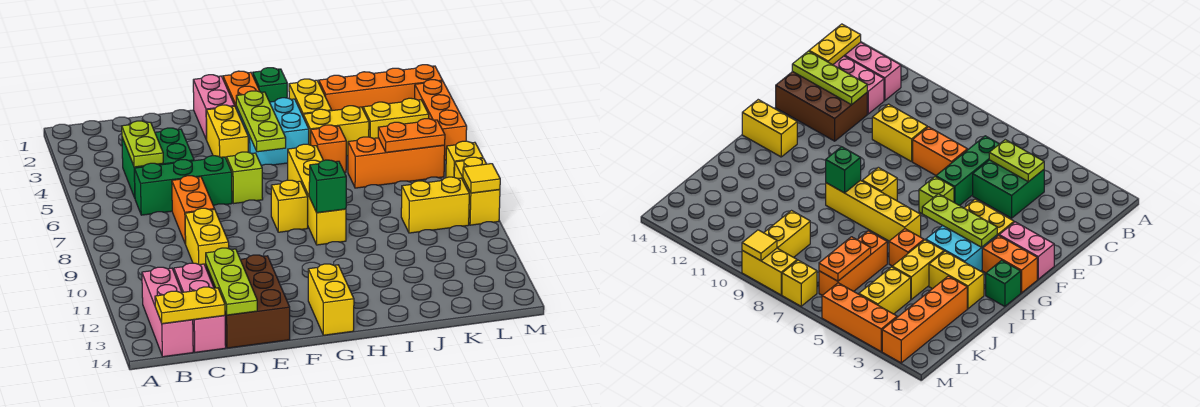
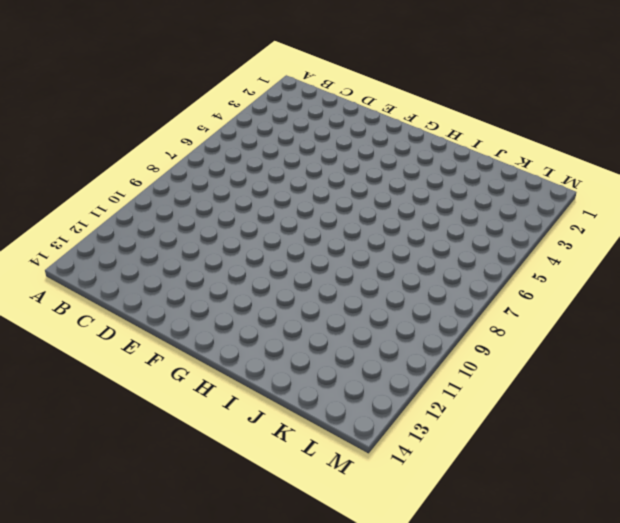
none -> pink brick B12:B14 level 1
none -> green brick C4:D5 level 1
none -> green brick C6:E6 level 1
none -> pink brick C12:C14 level 1

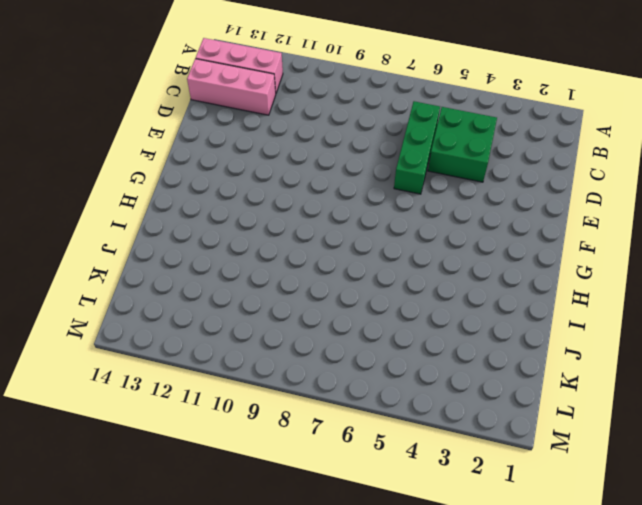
none -> orange brick D7:D8 level 1
none -> yellow brick D9:D10 level 1
none -> brown brick D12:E14 level 1
none -> pink brick F1:F2 level 1

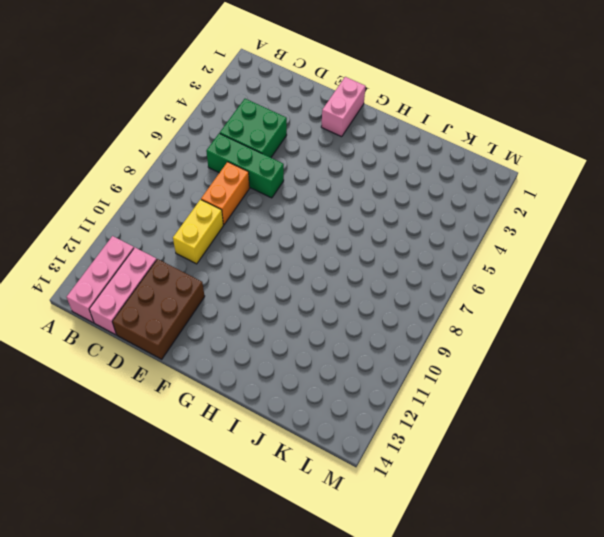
none -> yellow brick F3:F4 level 1
none -> lime brick F6 level 1
none -> orange brick G1:G2 level 1
none -> cyan brick G3:H4 level 1

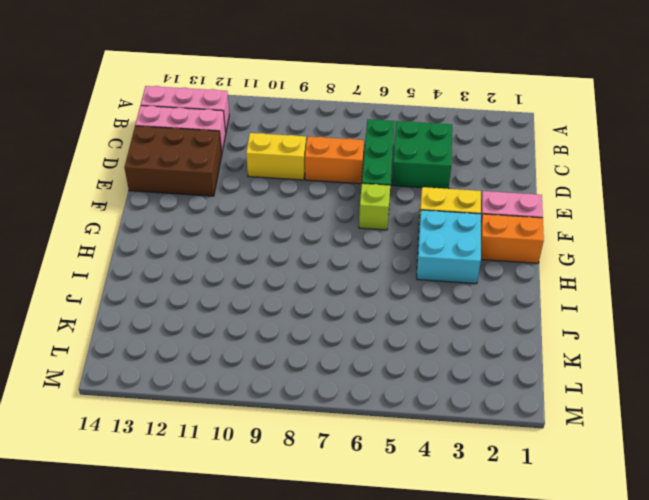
none -> yellow brick G8 level 1
none -> yellow brick G13:G14 level 1
none -> green brick H1 level 1
none -> yellow brick H6:H9 level 1

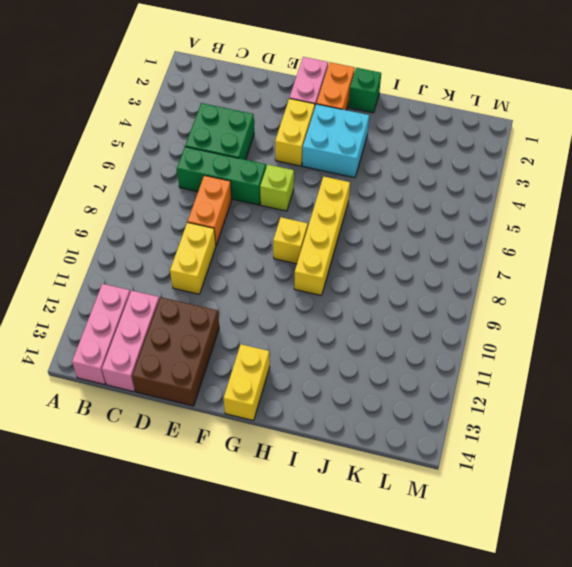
none -> yellow brick I2:I3 level 1
none -> yellow brick I4:J4 level 1
none -> orange brick I5 level 1
none -> orange brick J2:M2 level 1

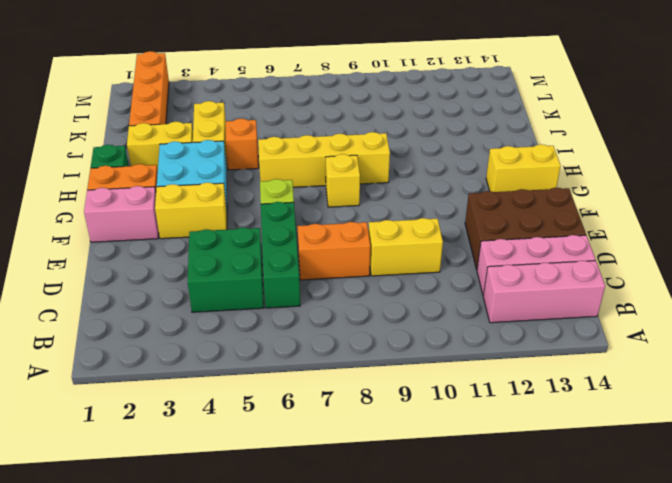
none -> orange brick J6:L6 level 1
none -> yellow brick K4:L4 level 1
none -> yellow brick K9:L9 level 1
none -> orange brick M3:M5 level 1

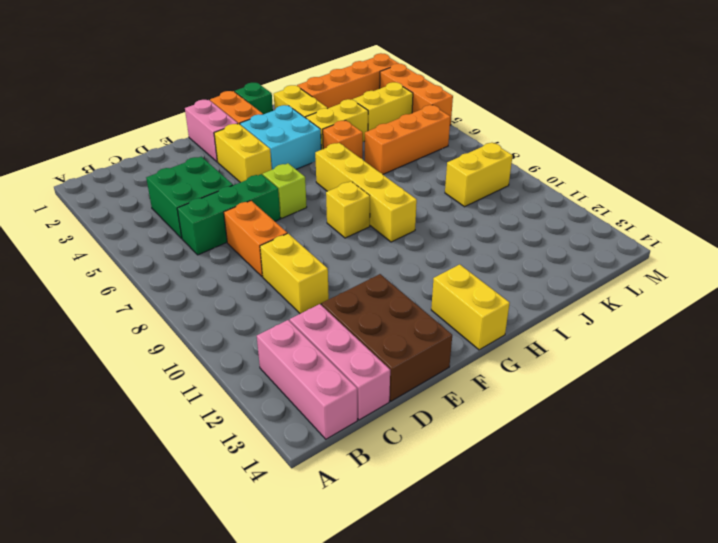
none -> yellow brick M7 level 1
none -> yellow brick M8:M9 level 1
none -> yellow plate B14:C14 level 2
none -> lime plate C4:C5 level 2

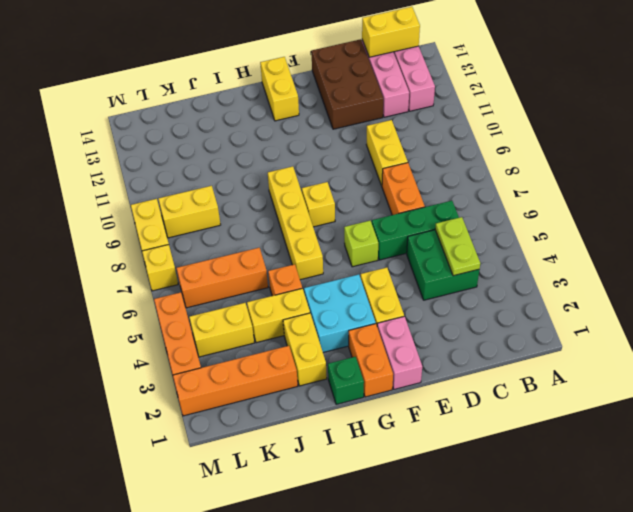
yellow brick B14:C14 level 2 -> yellow plate B14:C14 level 2
none -> lime plate D12:D14 level 2
none -> lime plate G3:G5 level 2
none -> green brick H9 level 2
none -> orange plate K6:L6 level 2

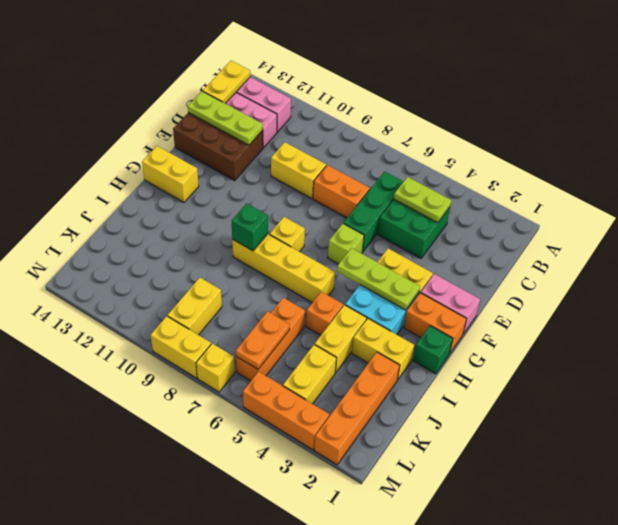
none -> yellow tile M9 level 2

